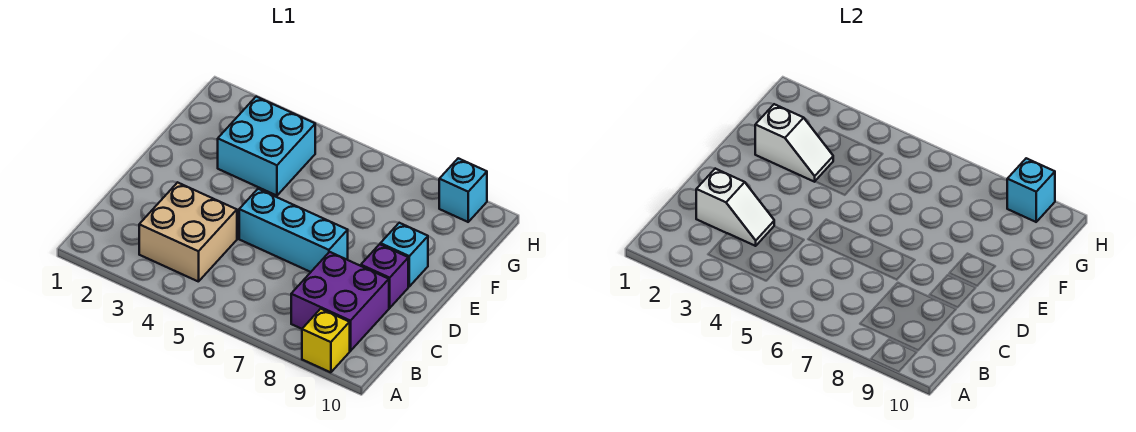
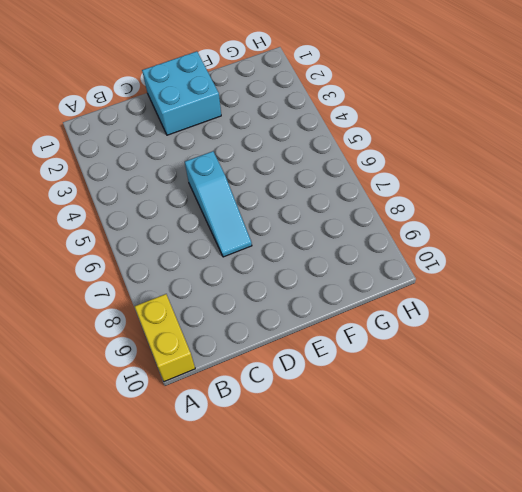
yellow brick A9:A10 level 1 -> yellow brick A9 level 1
cyan brick D1:E2 level 1 -> cyan brick F3:G4 level 1
cyan slope D5:D7 level 1 top 5 -> cyan brick D5:D7 level 1
none -> tan brick B3:C4 level 1
none -> purple brick B8:C9 level 1

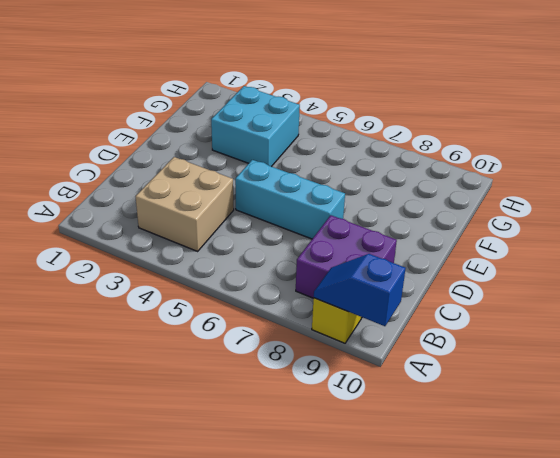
blue slope A9:A10 level 2 top 10 -> none
none -> purple brick D9 level 1
none -> cyan brick E9 level 1

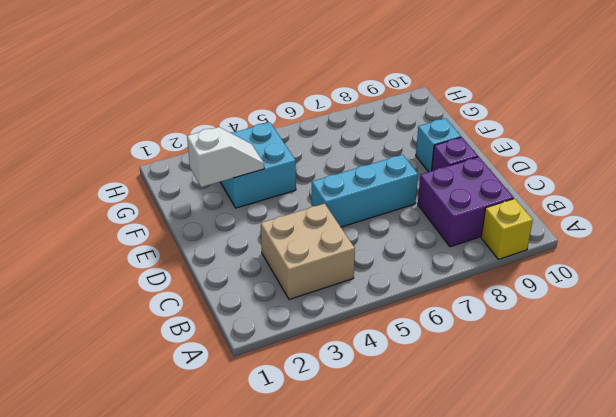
none -> cyan brick H9 level 1
none -> white slope C2:C3 level 2 top 2

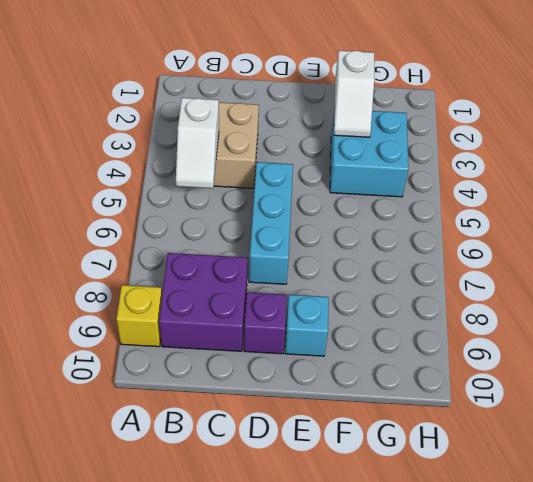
white slope B4:B5 level 2 top 4 -> white slope C2:C3 level 2 top 2
none -> cyan brick H9 level 1
none -> cyan brick H9 level 2

